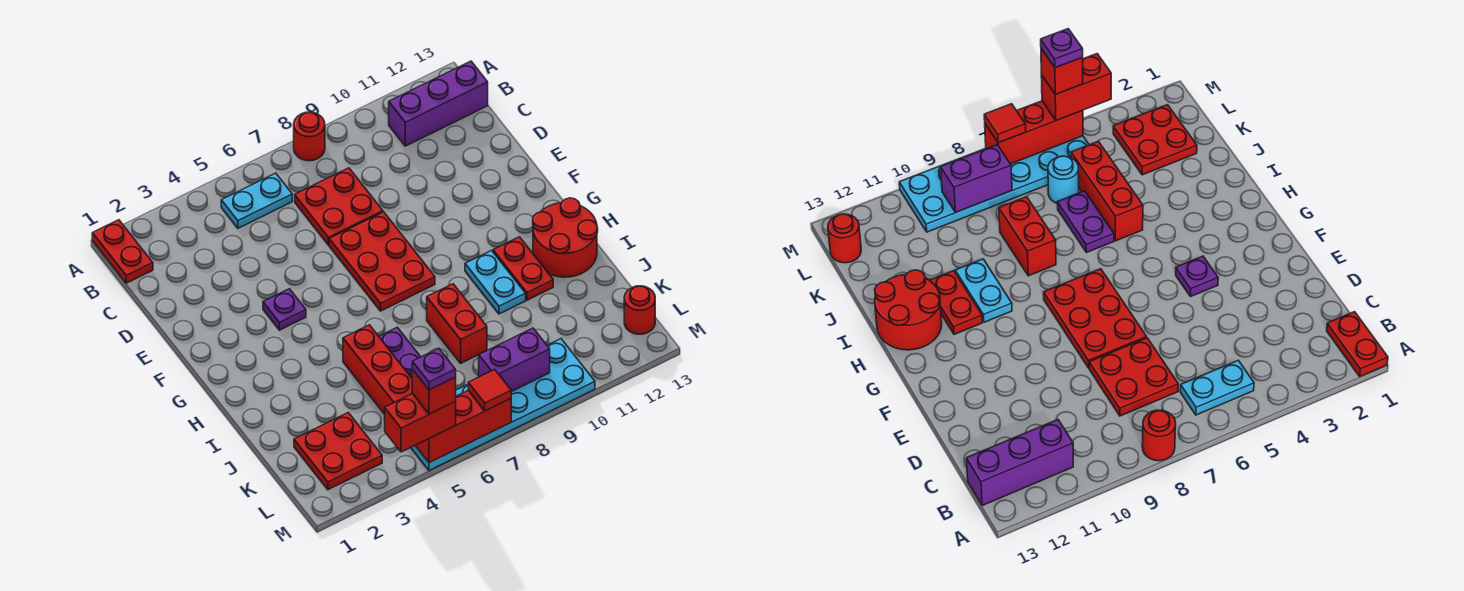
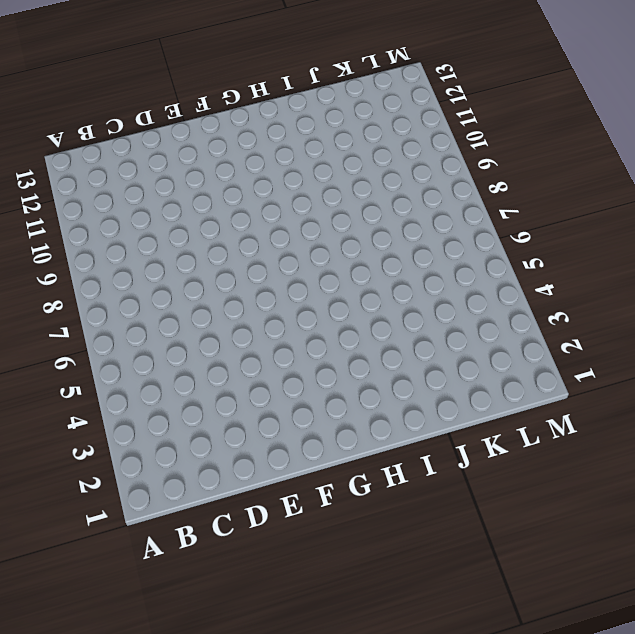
none -> red plate A1:B1 level 1
none -> red round brick A8 level 1
none -> cyan plate B5:B6 level 1

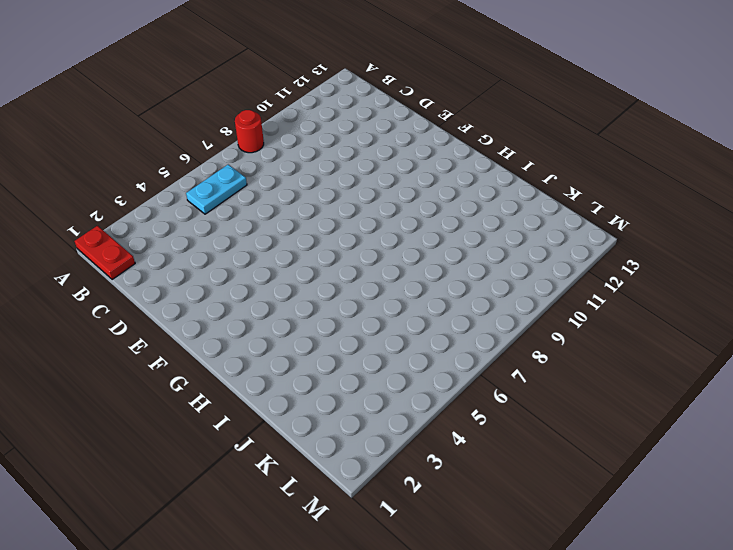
none -> purple brick B11:B13 level 1
none -> red plate C7:D8 level 1
none -> red plate E7:G8 level 1

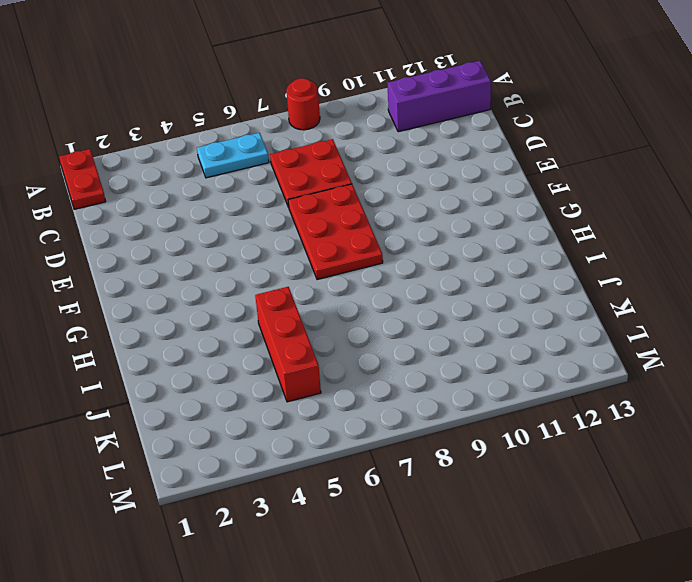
none -> purple plate F4 level 1
none -> cyan plate H10:I10 level 1
none -> red plate H11:I11 level 1

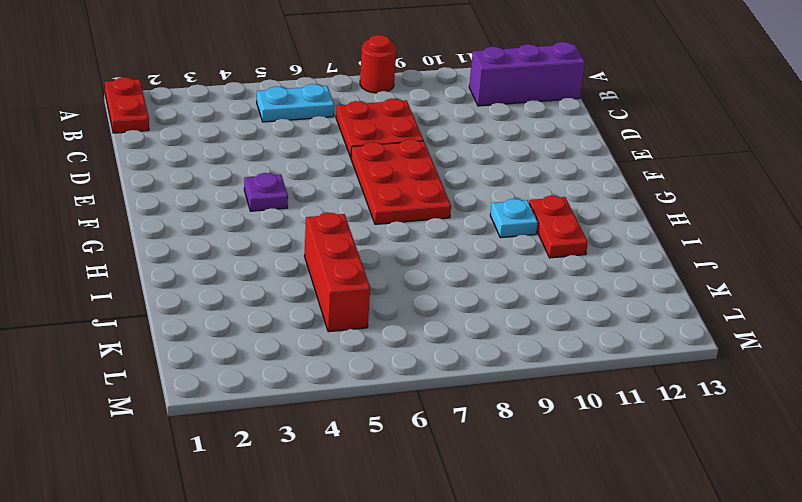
cyan plate H10 level 1 -> cyan plate H10:I10 level 1
none -> red round brick H12:I13 level 1
none -> purple plate I6:J6 level 1
none -> red brick I8:J8 level 1

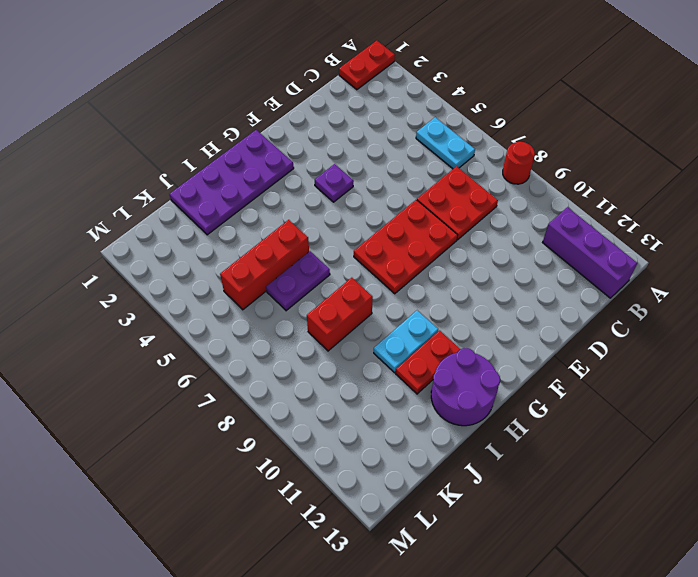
purple plate G1:J2 level 1 -> none
purple round brick H12:I13 level 1 -> red round brick H12:I13 level 1
none -> red plate K2:L3 level 1
none -> cyan round brick K6 level 1
none -> cyan plate L5:M10 level 1

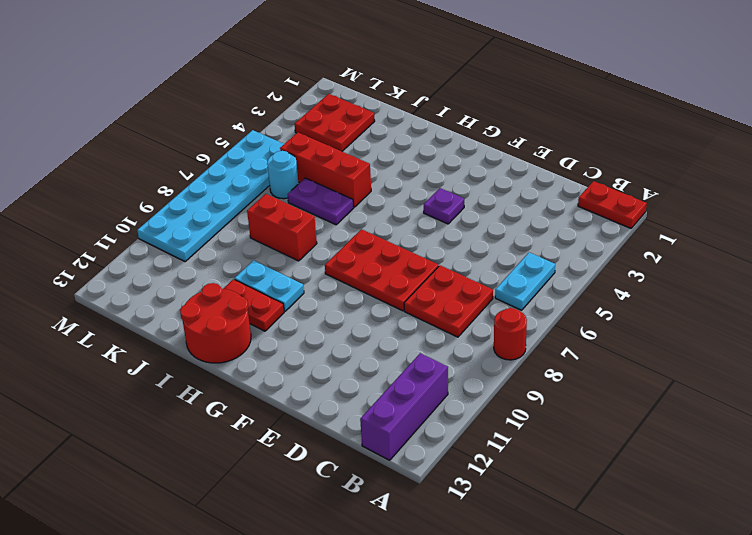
none -> red round brick L13 level 1
none -> purple brick L8:L9 level 2
none -> red brick M5:M7 level 2

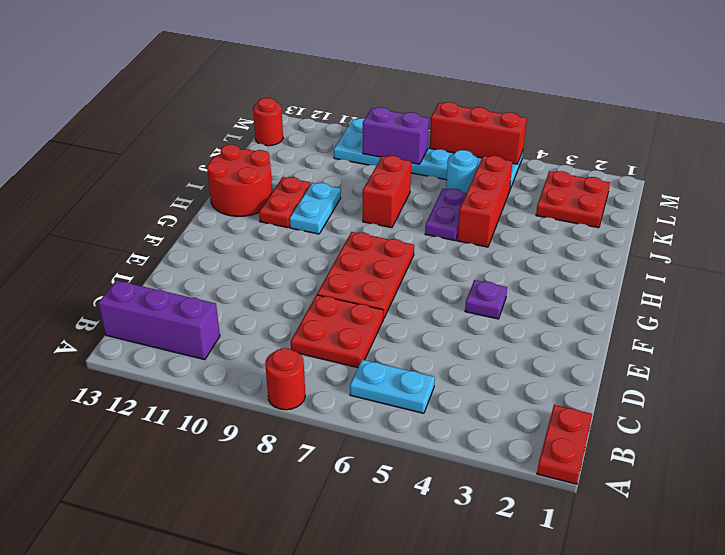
none -> red brick M4:M5 level 3
none -> red tile M7 level 3
none -> red brick M5 level 4

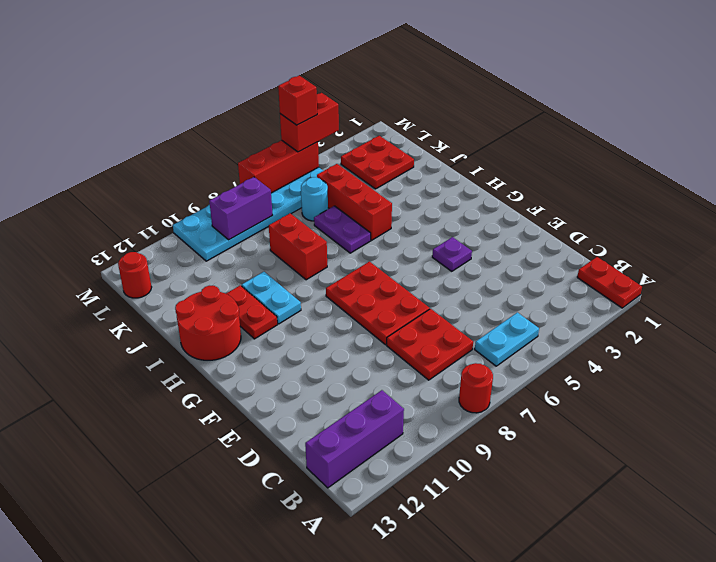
none -> red tile M7 level 3
none -> purple plate M5 level 5

